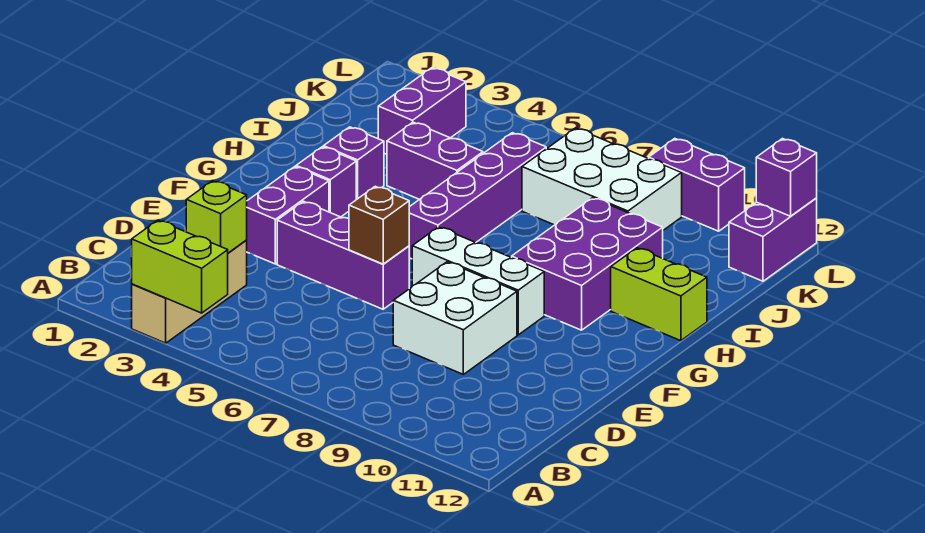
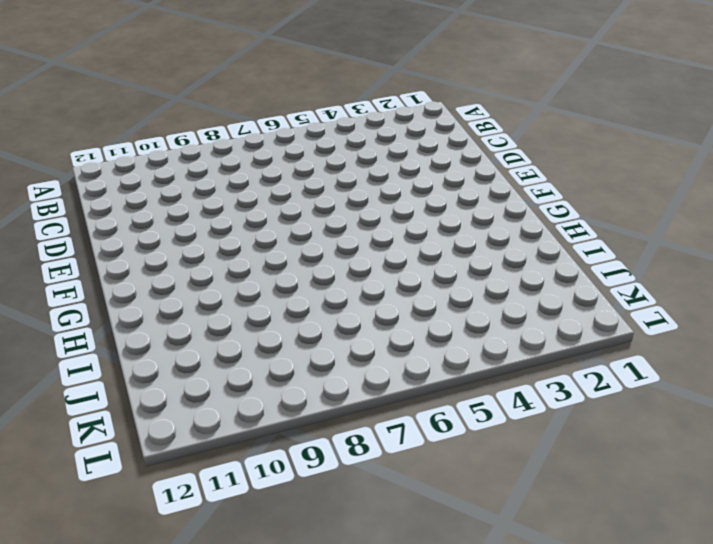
none -> tan brick A3:C3 level 1
none -> white brick D8:E9 level 1
none -> purple brick E3:F3 level 1

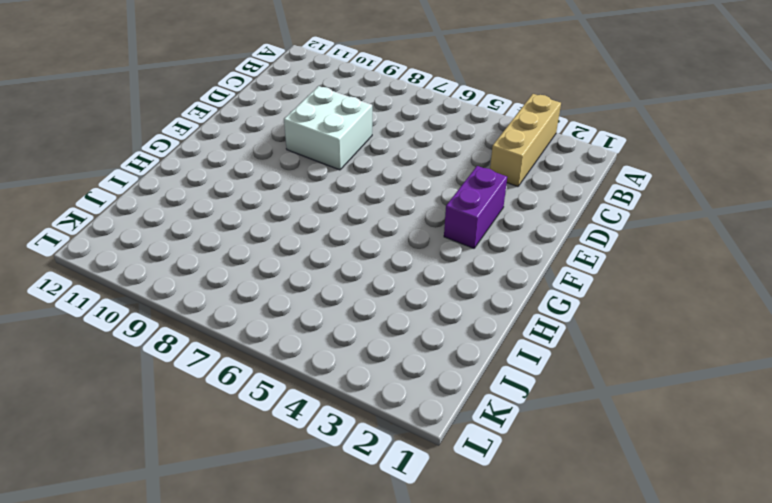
none -> purple brick E4:E6 level 1
none -> white brick F7:F9 level 1
none -> purple brick G3 level 1

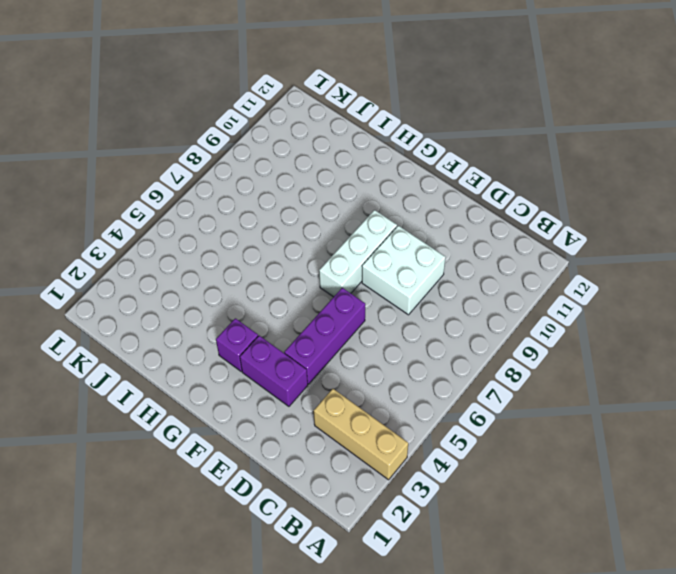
none -> purple brick G6:J6 level 1
none -> purple brick G9:I10 level 1
none -> purple brick H3 level 1

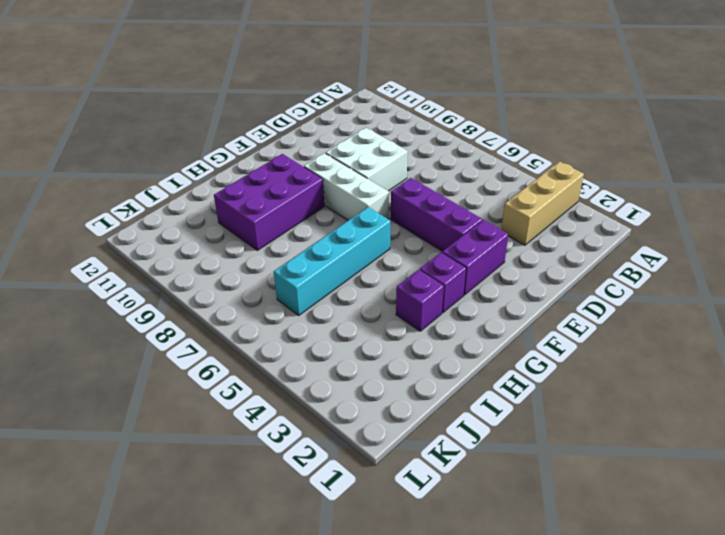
cyan brick G6:J6 level 1 -> purple brick G6:J6 level 1
none -> lime brick H11:H12 level 1
none -> purple brick I4:I5 level 1
none -> purple brick J3:K3 level 1

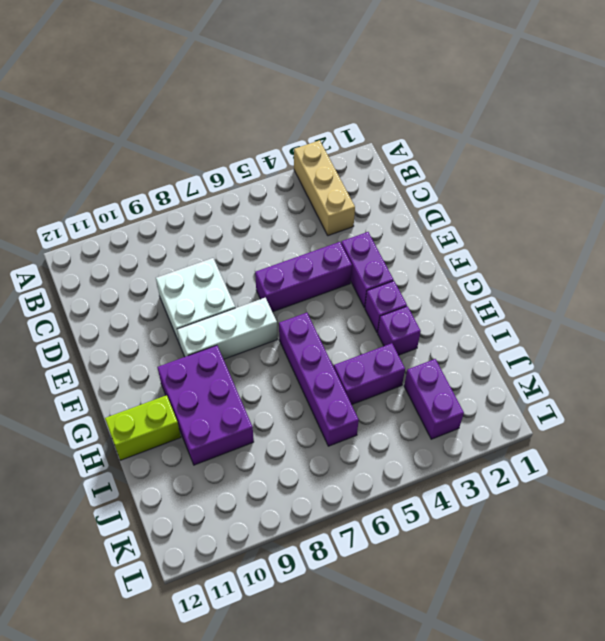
none -> white brick J7:K9 level 1
none -> purple brick K12:L12 level 1
none -> purple brick L9:L10 level 1

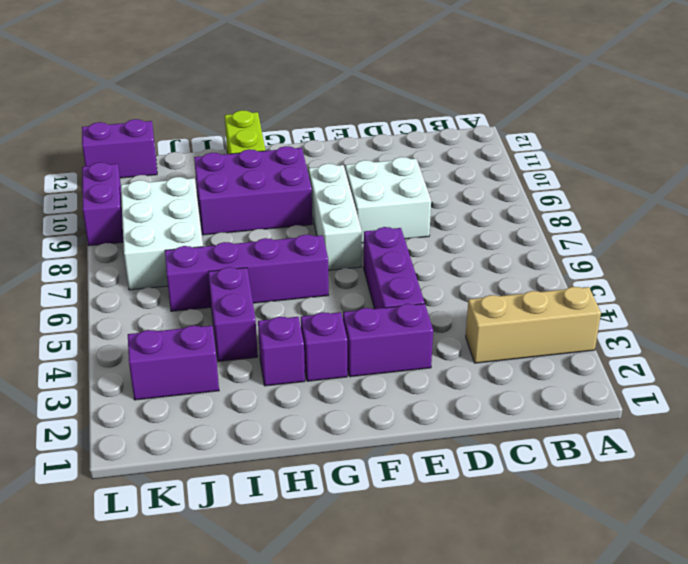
none -> lime brick A3:A4 level 2
none -> lime brick C3 level 2
none -> brown brick E6 level 2

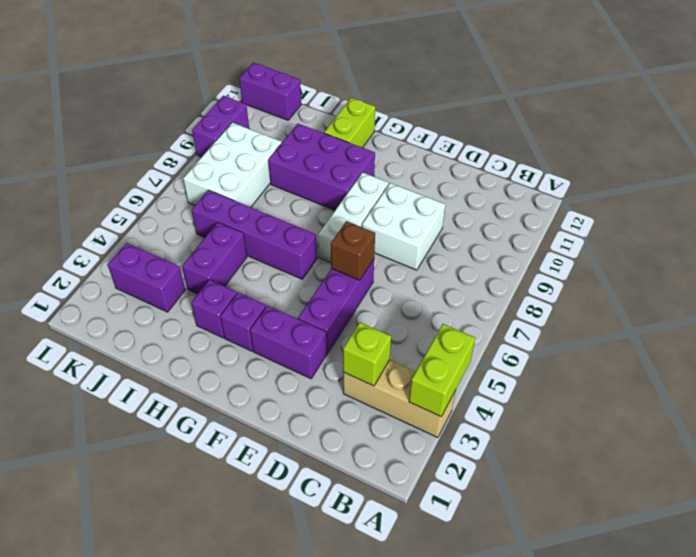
none -> purple brick L12 level 2

